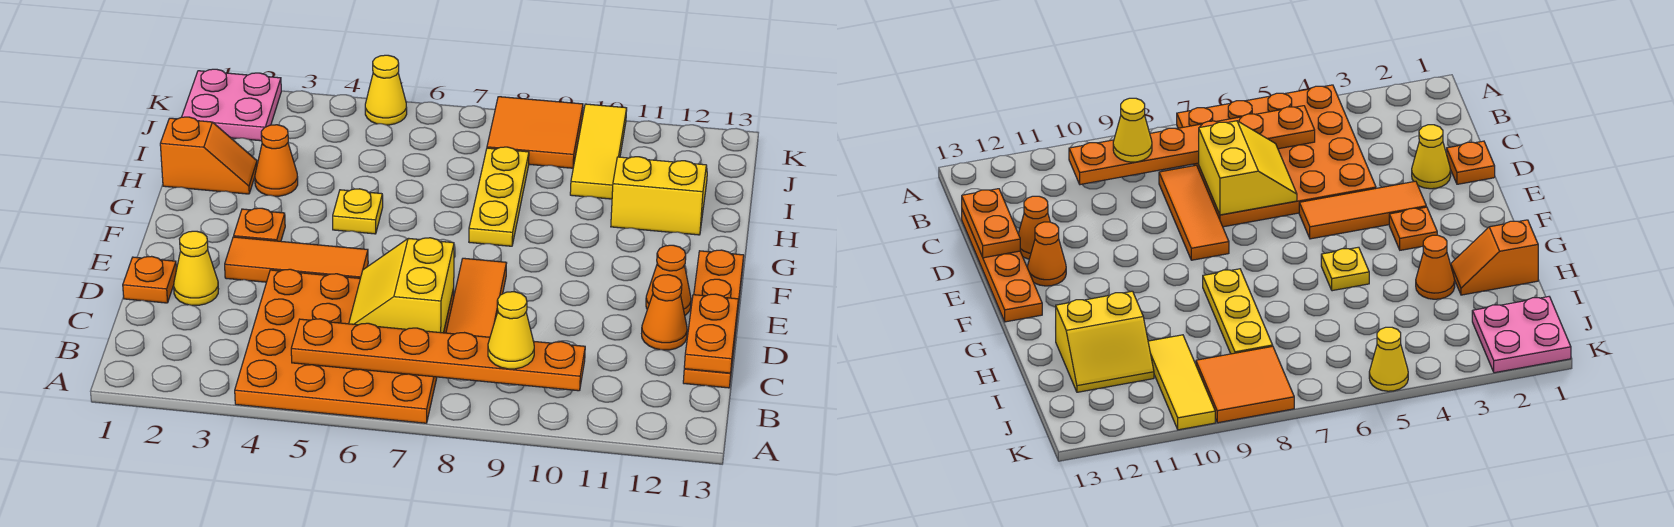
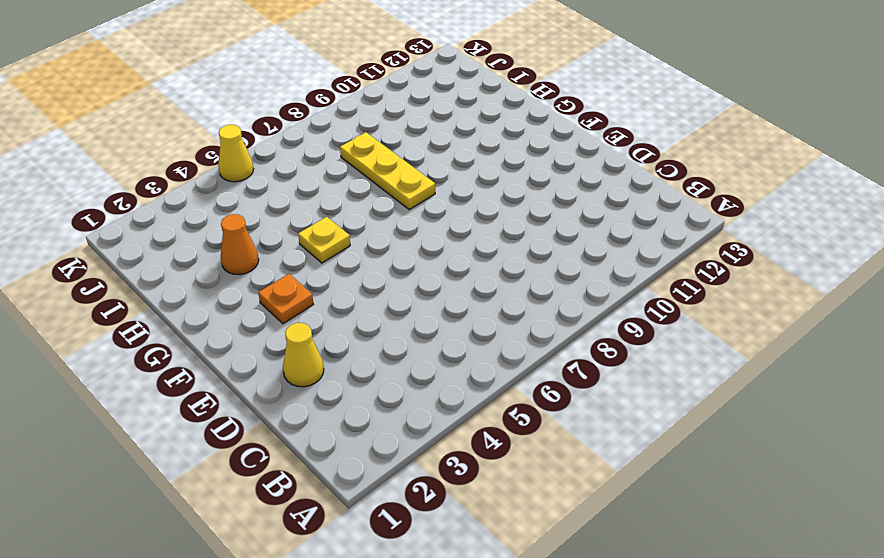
none -> orange plate A4:D7 level 1
none -> orange tile C8:E8 level 1
none -> orange plate C13:F13 level 1

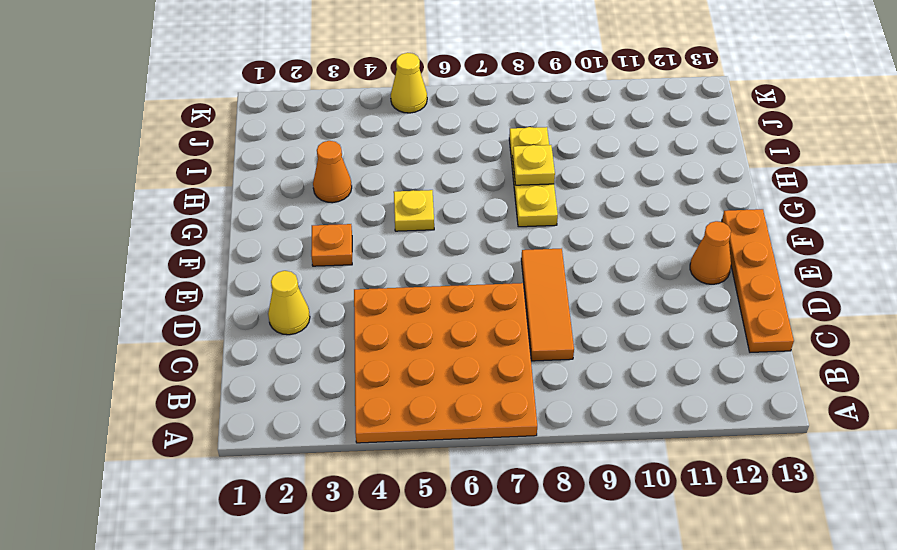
yellow plate H8 level 2 -> none
none -> orange plate D1 level 1
none -> orange cone D12 level 1
none -> orange tile E3:E5 level 1

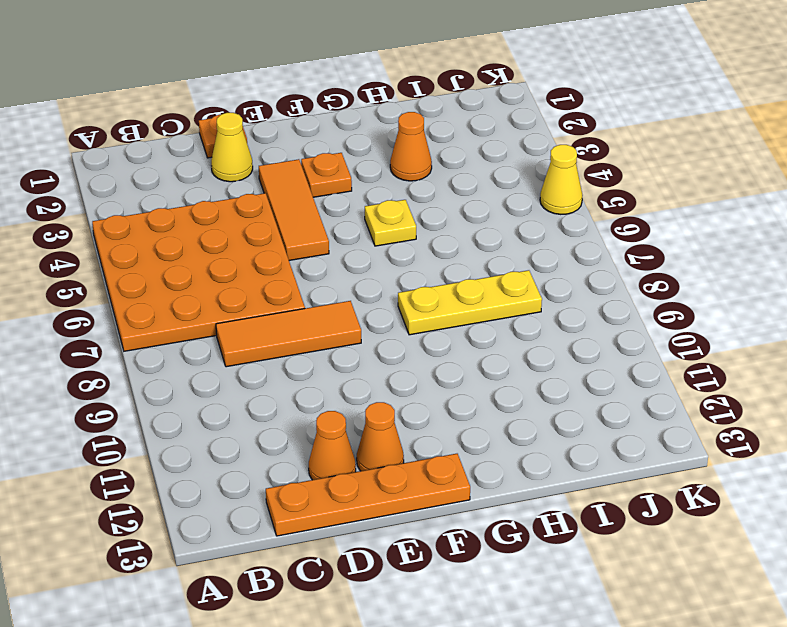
none -> orange slope H1:H2 level 1 top 1
none -> yellow slope H11:I12 level 1 top H
none -> yellow tile I10:K10 level 1

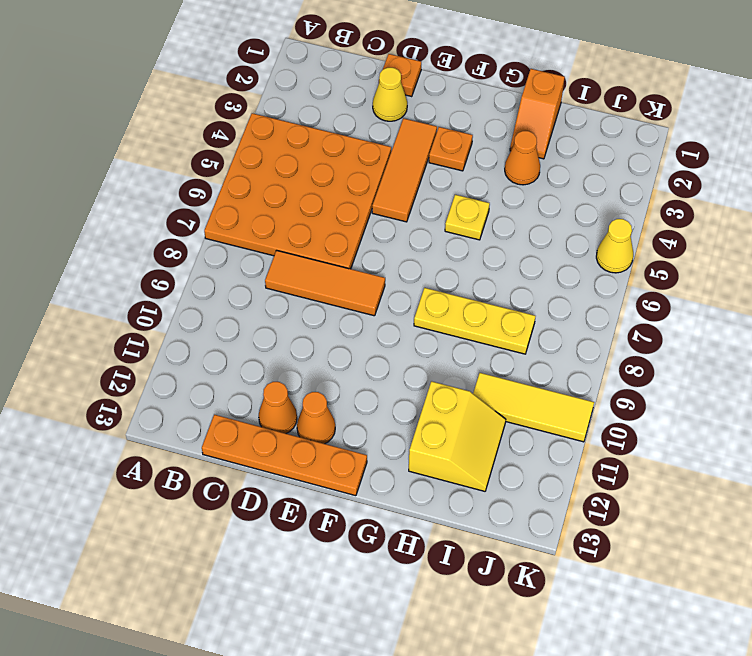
none -> pink plate J1:K2 level 1
none -> orange tile J8:K9 level 1
none -> orange plate B5:B10 level 2

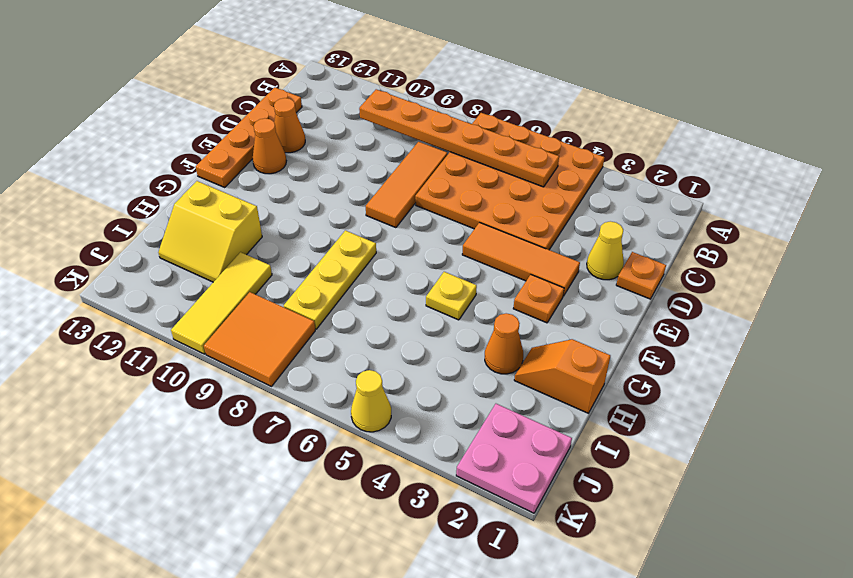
none -> yellow slope C6:D7 level 2 top 7
none -> orange plate C13:D13 level 2
none -> yellow cone B9 level 3

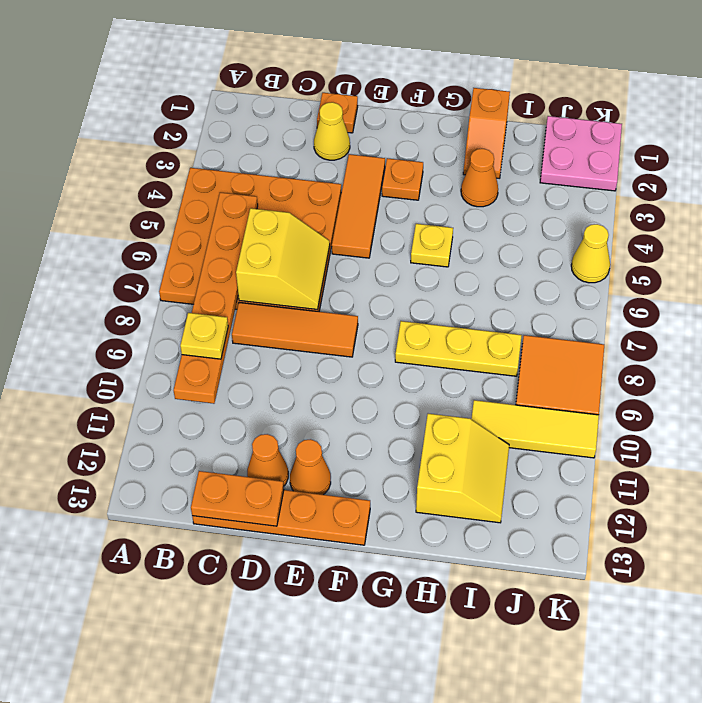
yellow plate B9 level 3 -> yellow cone B9 level 3
yellow slope C6:D7 level 2 top C -> yellow slope C6:D7 level 2 top 7

